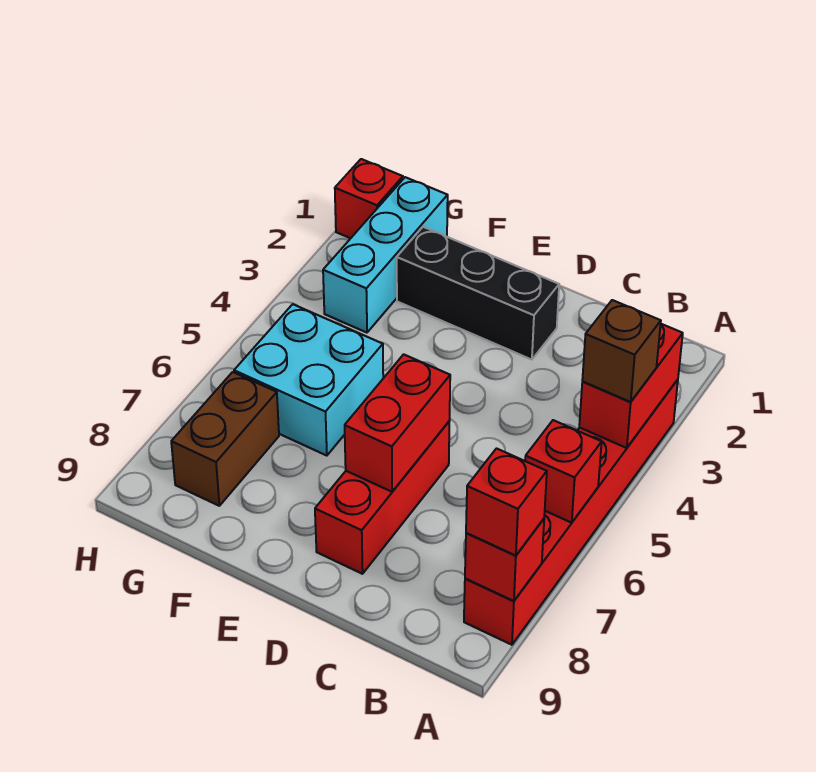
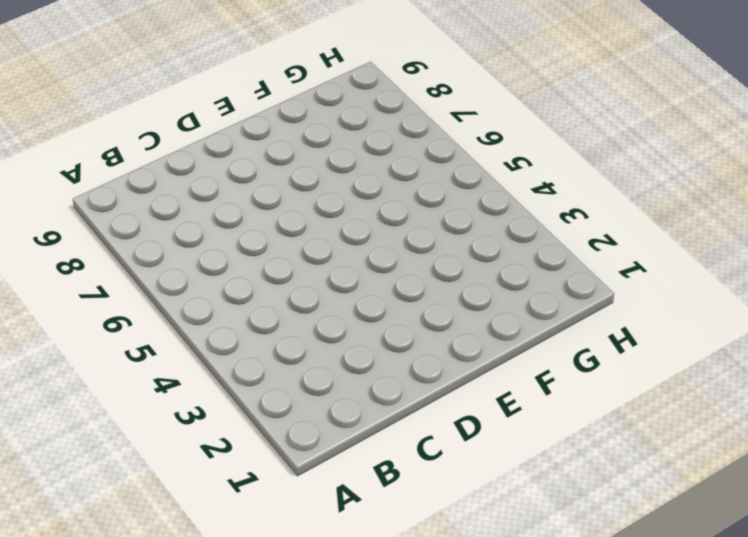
none -> red brick A3:A8 level 1
none -> black brick D2:F2 level 1
none -> red brick D6:D8 level 1

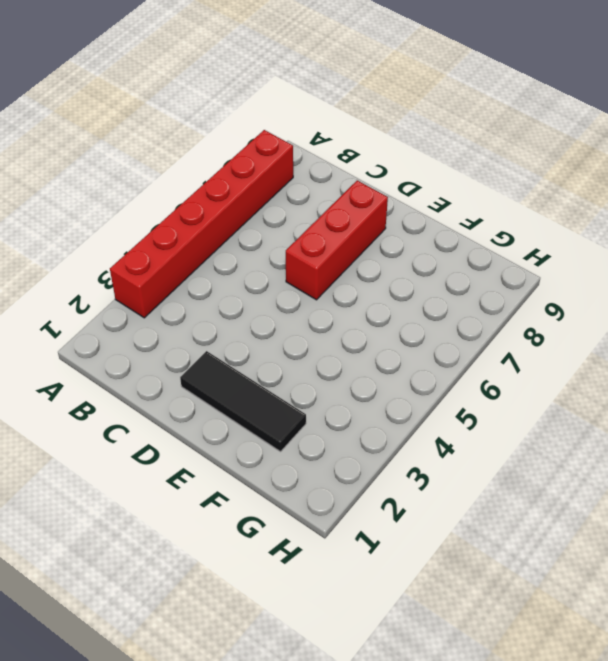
black tile D2:F2 level 1 -> black brick D2:F2 level 1
none -> cyan brick F5:G6 level 1
none -> cyan brick G1:G3 level 1
none -> brown brick G7:G8 level 1

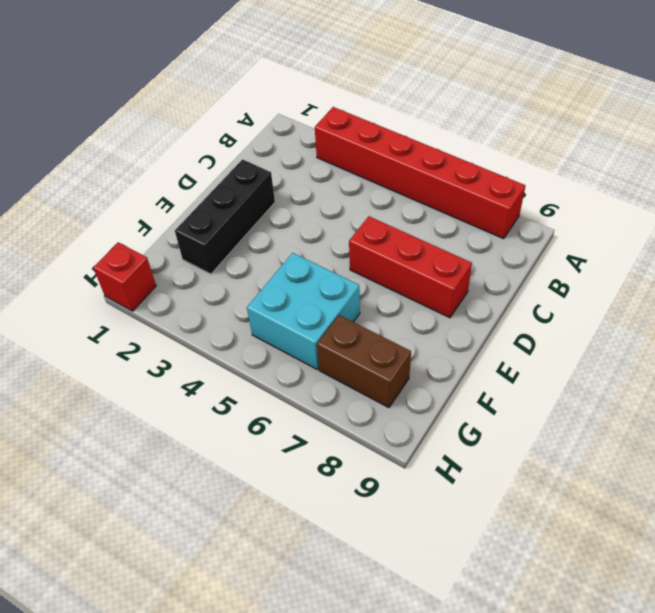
none -> cyan brick G1:G3 level 1
none -> red brick A3:A4 level 2
none -> red brick A6 level 2

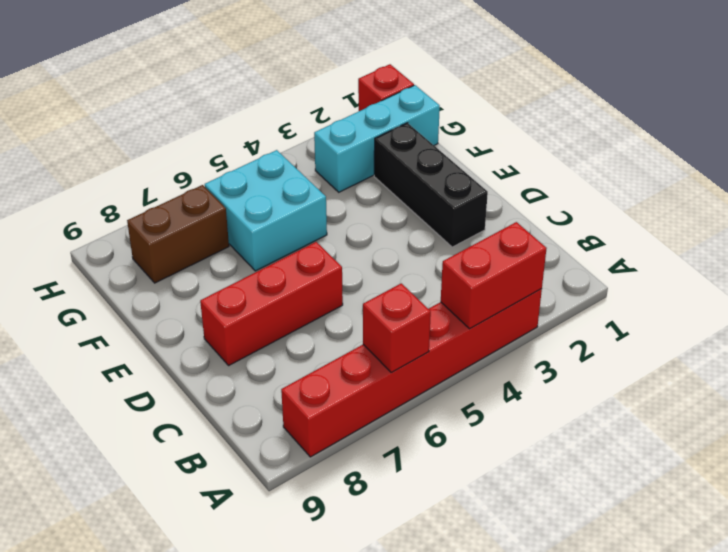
none -> red brick A8 level 2
none -> red brick D6:D7 level 2
none -> brown brick A4 level 3

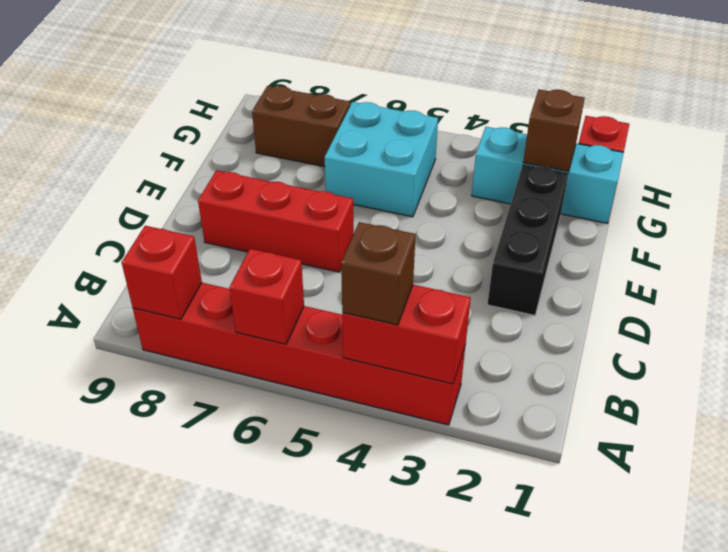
brown brick G2 level 2 -> none
none -> red brick D6:D7 level 2
none -> red brick A8 level 3

